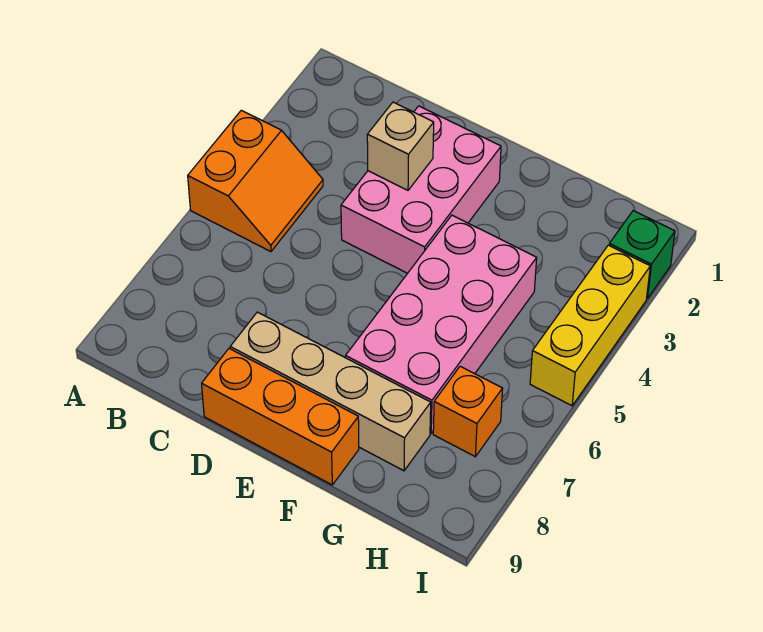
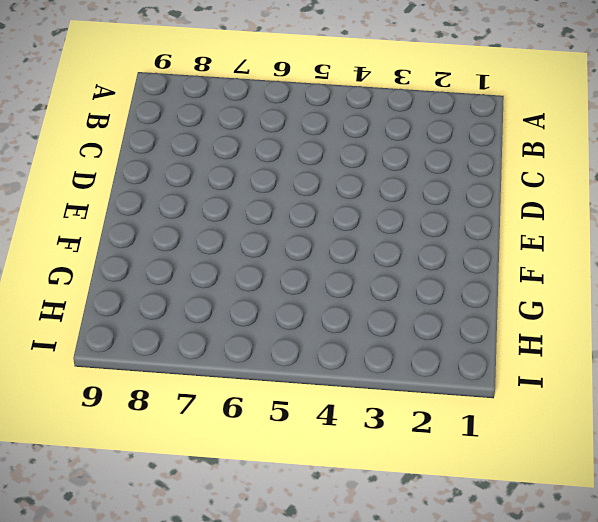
none -> orange slope A4:B5 level 1 top A
none -> pink brick D2:E4 level 1

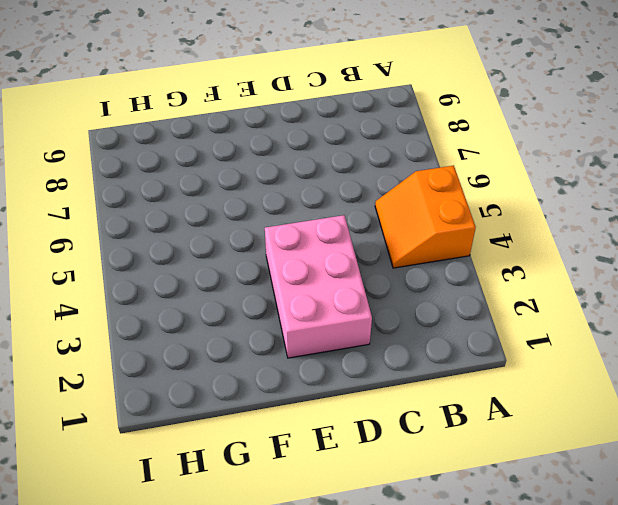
none -> tan brick D8:G8 level 1
none -> orange brick D9:F9 level 1

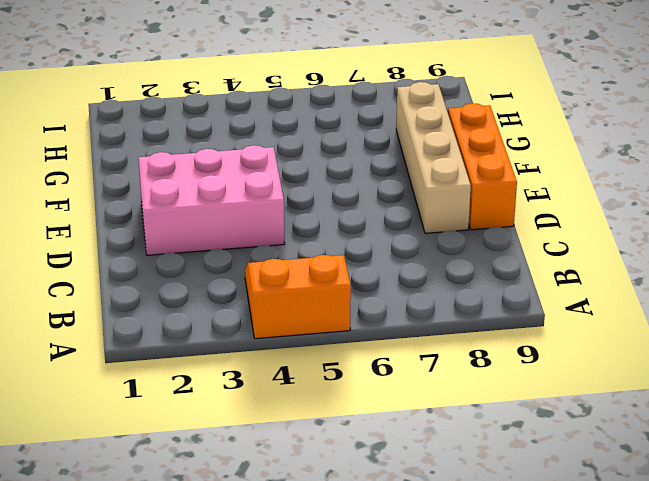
none -> pink brick F4:G7 level 1
none -> orange brick H7 level 1

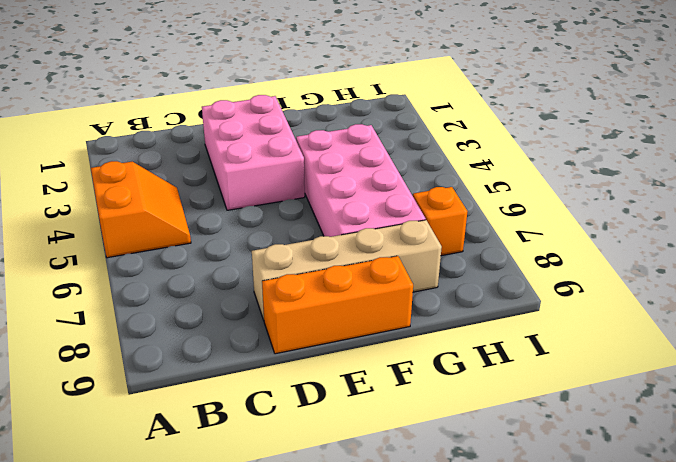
none -> green brick I2 level 1
none -> yellow brick I3:I5 level 1

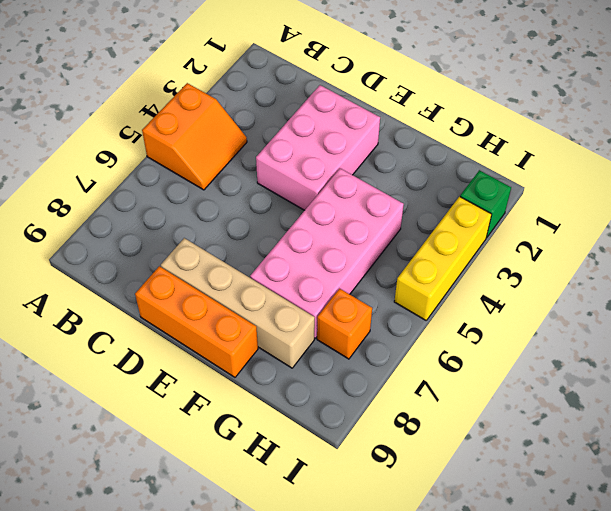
none -> tan brick D3 level 2

